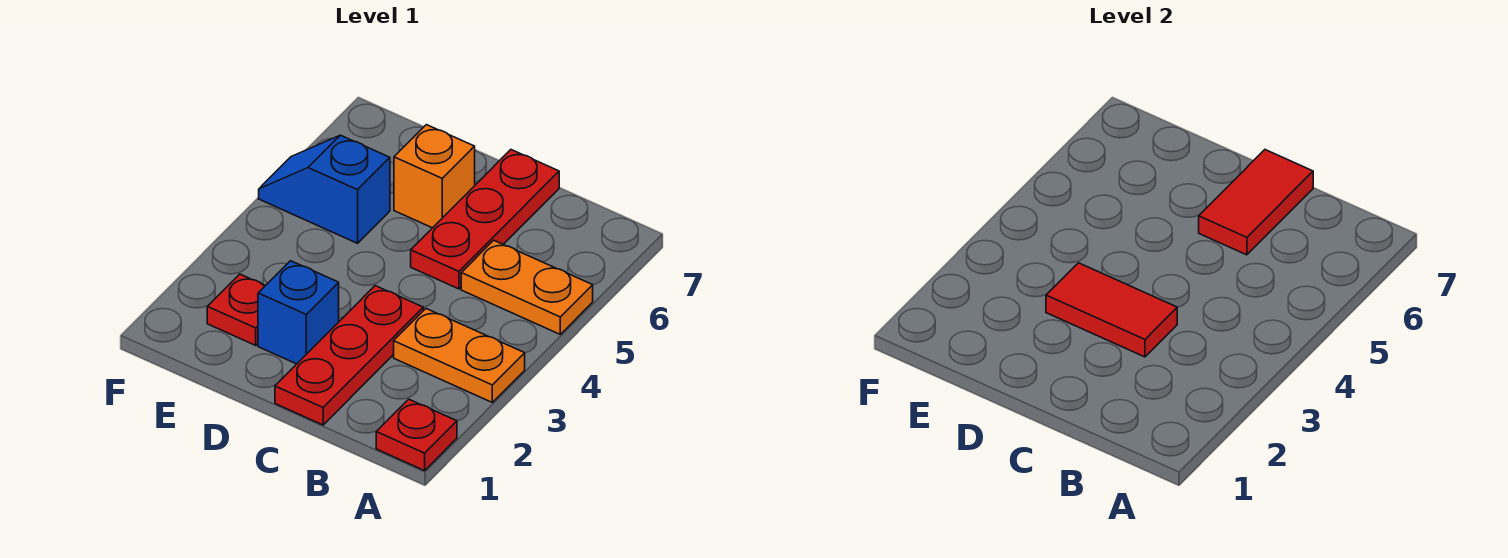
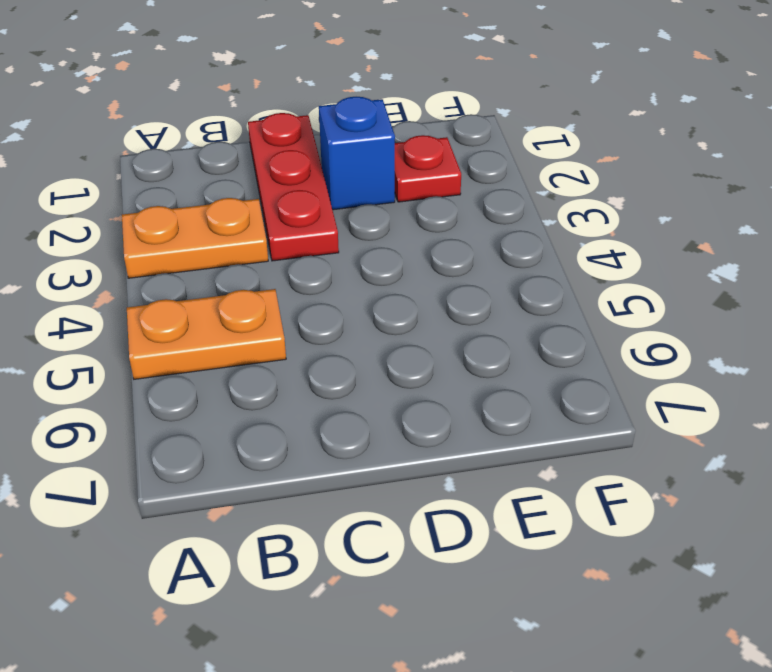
none -> red plate A1 level 1
none -> red plate C5:C7 level 1

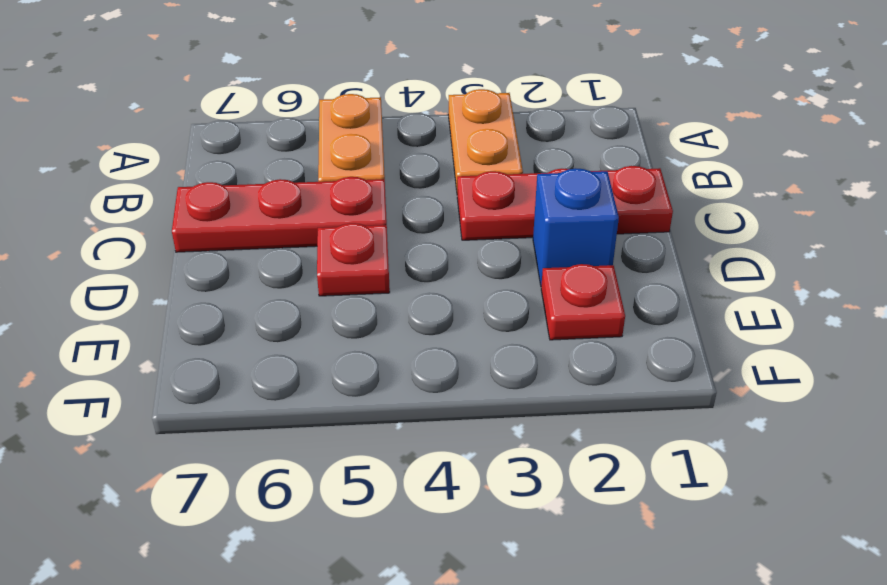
red plate D5 level 1 -> red plate A1 level 1
none -> orange brick D6 level 1
none -> blue slope E5:F5 level 1 top E

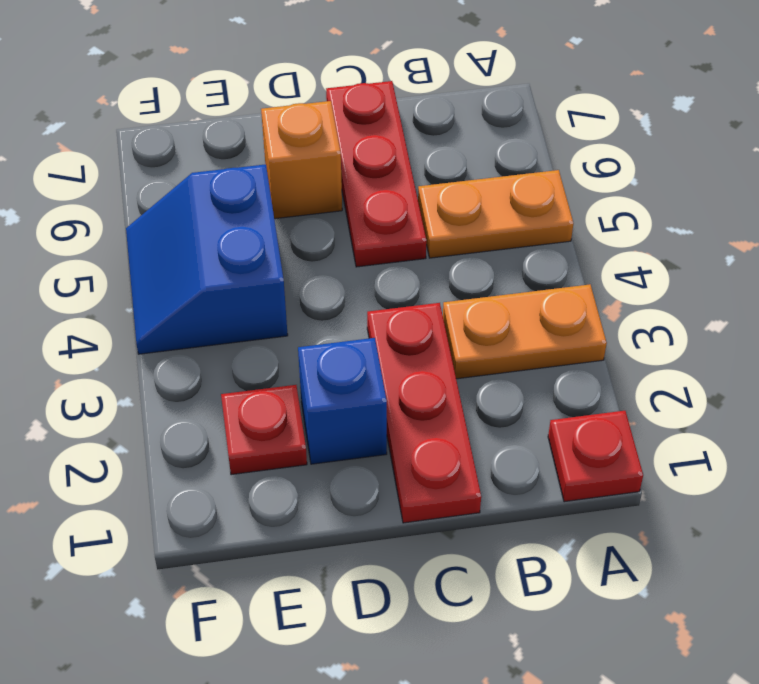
blue slope E4:F5 level 1 top E -> blue slope E5:F5 level 1 top E
none -> red tile C3:D3 level 2
none -> red tile C6:C7 level 2

